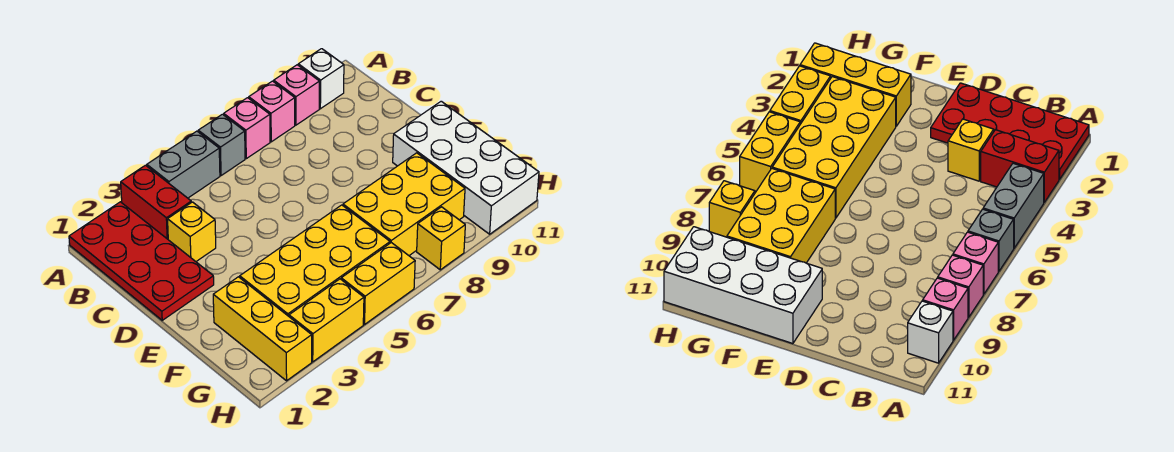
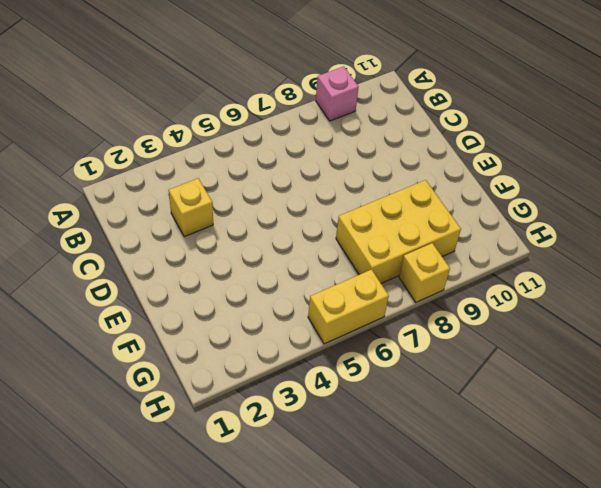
none -> red plate A1:D2 level 1
none -> red brick A3:B3 level 1
none -> grey brick A4:A5 level 1

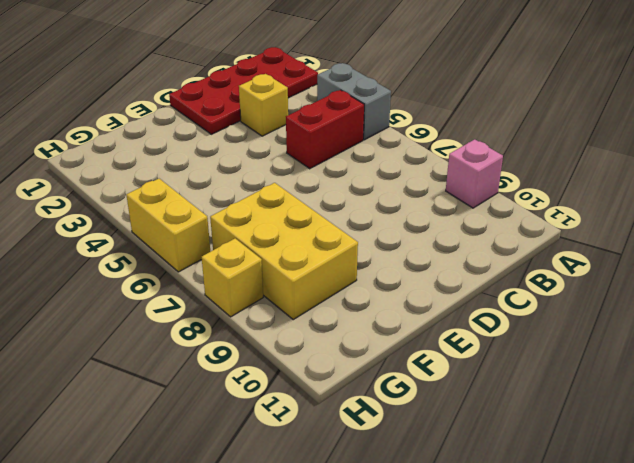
red brick B5:C5 level 1 -> red brick A3:B3 level 1
none -> grey brick A6 level 1
none -> pink brick A7 level 1
none -> pink brick A8 level 1

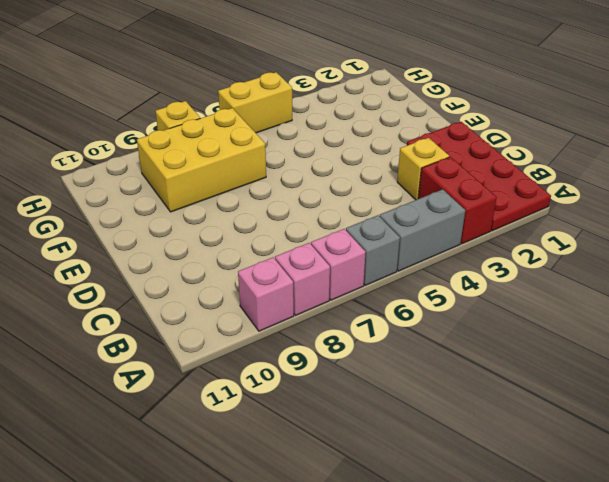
none -> white brick A10 level 1
none -> white brick E10:H11 level 1
none -> yellow brick F2:H2 level 1

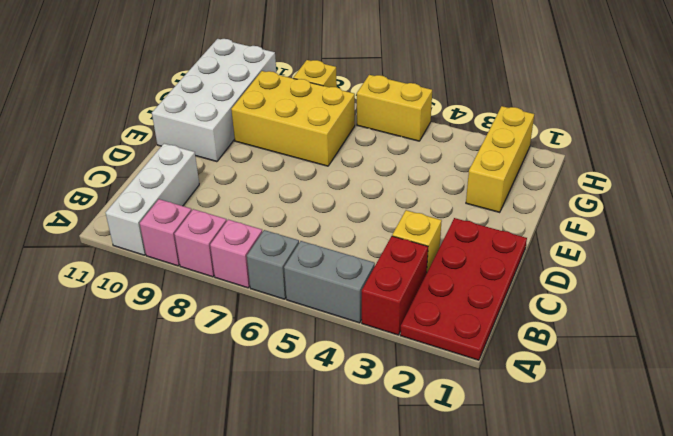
white brick A10:C10 level 1 -> white brick A10 level 1
none -> yellow brick F3:G6 level 1
none -> yellow brick H3:H4 level 1

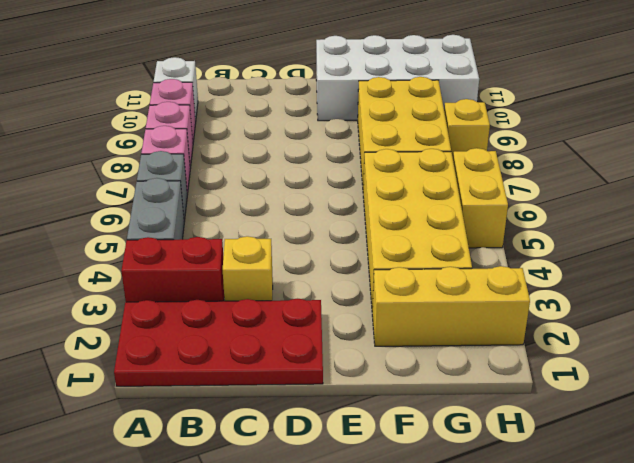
none -> yellow brick H3:H4 level 1

